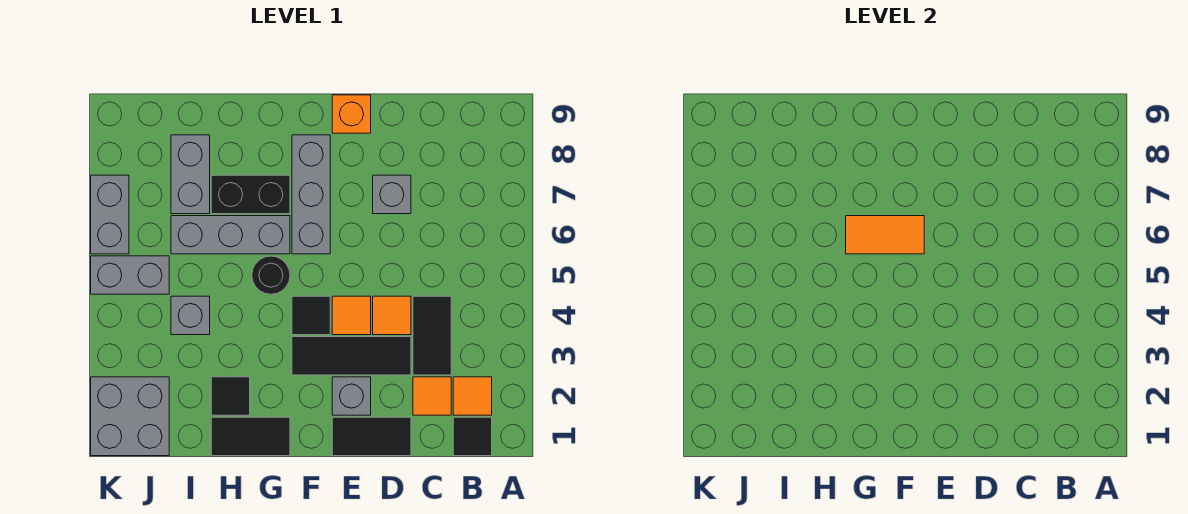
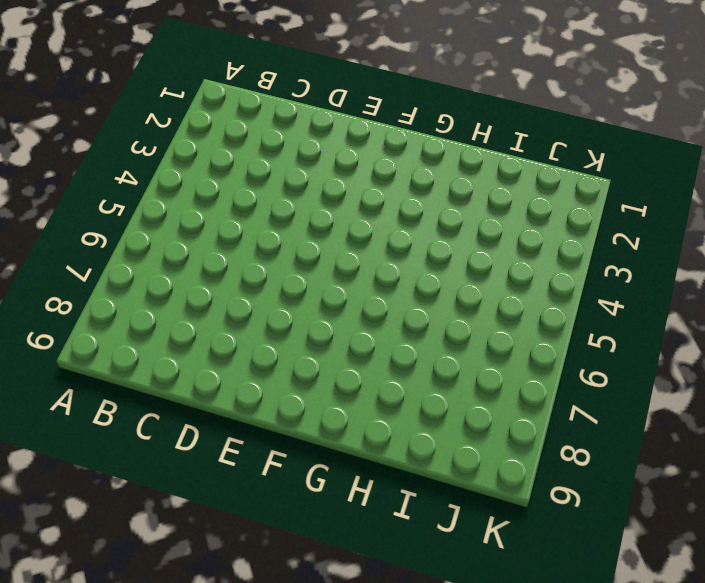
none -> black tile B1 level 1
none -> orange tile B2 level 1
none -> orange tile C2 level 1

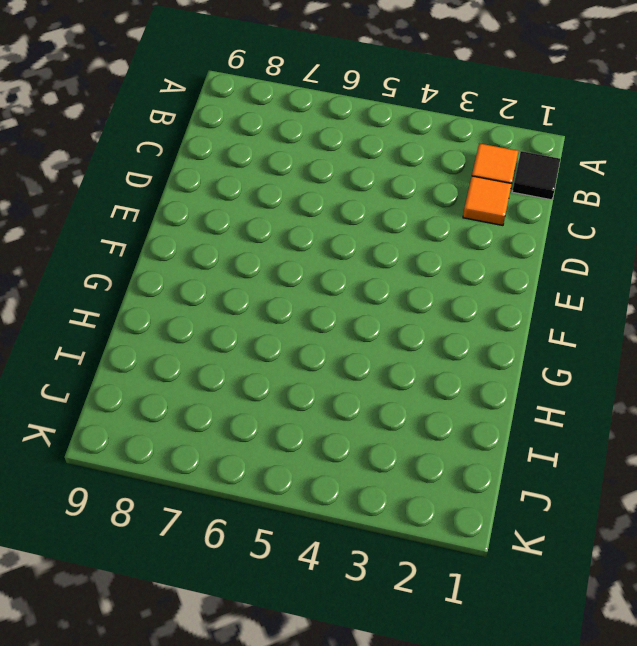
none -> black tile C3:C4 level 1
none -> black tile D1:E1 level 1
none -> black tile D3:F3 level 1

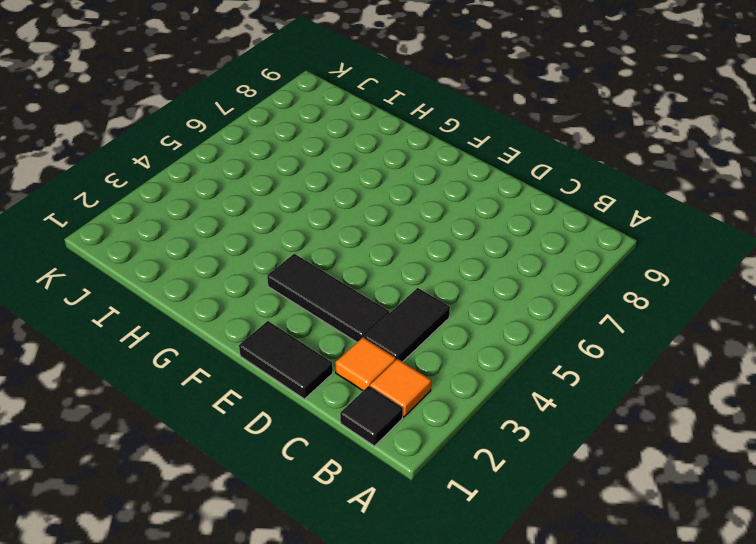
none -> orange tile D4 level 1
none -> grey brick D7 level 1
none -> grey brick E2 level 1

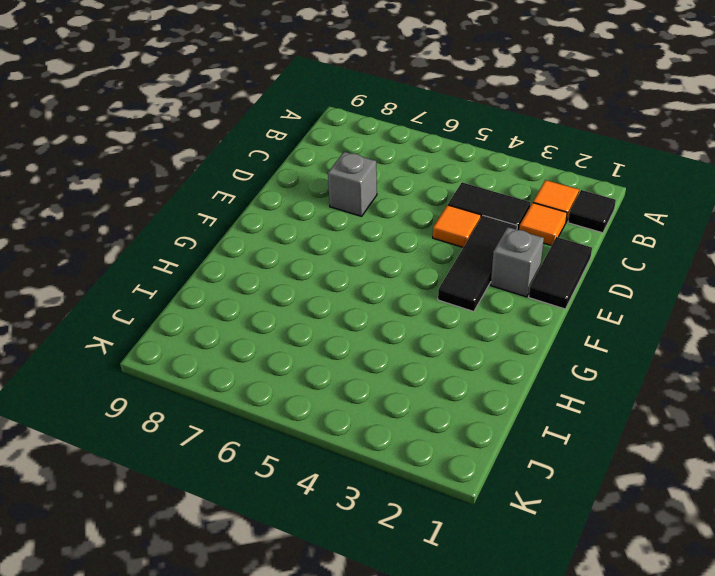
none -> orange tile E4 level 1
none -> orange brick E9 level 1
none -> black tile F4 level 1

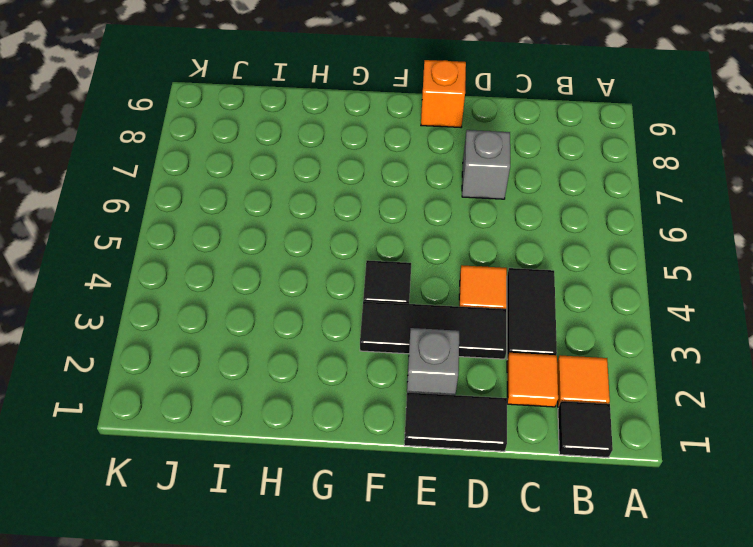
none -> orange tile E4 level 1
none -> grey brick F6:F8 level 1
none -> black tile G1:H1 level 1

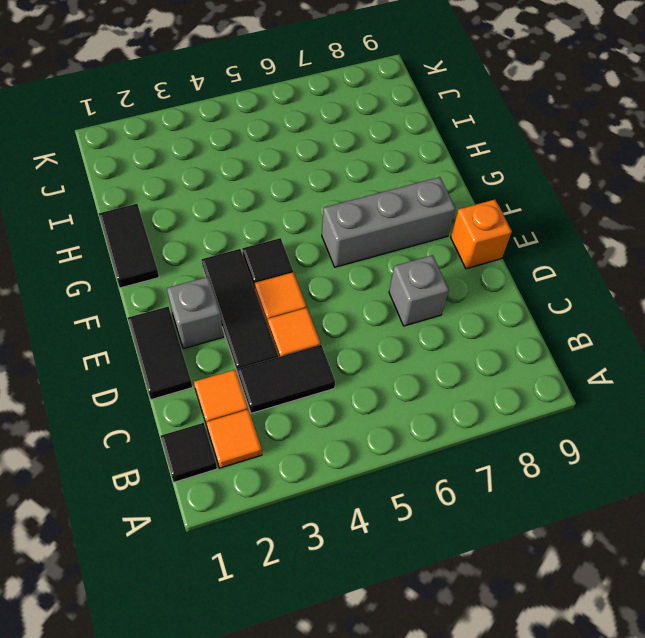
none -> black round brick G5 level 1
none -> grey brick G6:I6 level 1
none -> black brick G7:H7 level 1

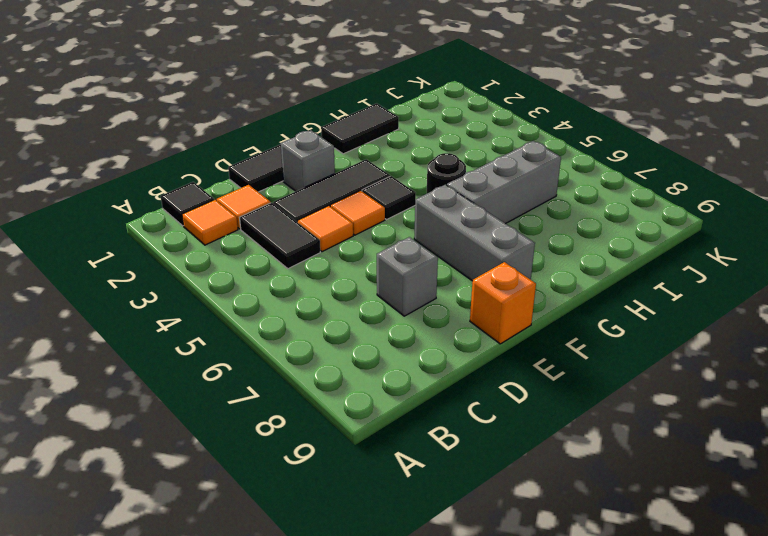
none -> black brick G7:H7 level 1
none -> black tile H2 level 1
none -> grey brick I4 level 1

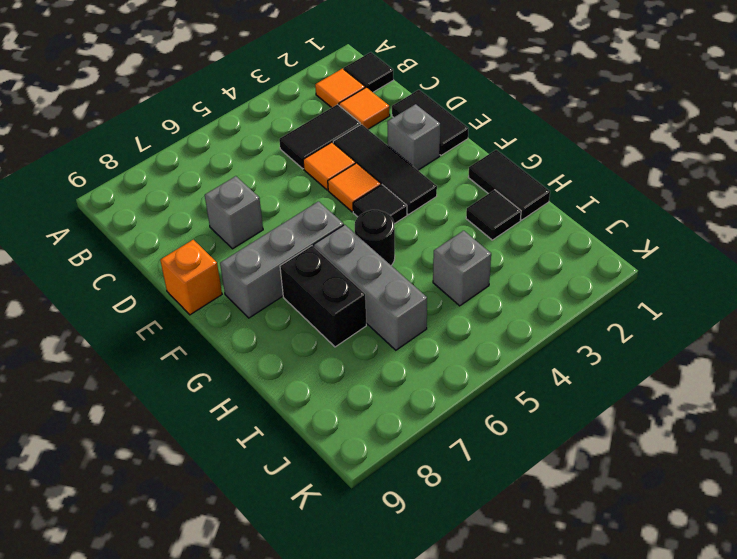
none -> grey brick I7:I8 level 1
none -> grey brick J1:K2 level 1
none -> grey brick J5:K5 level 1

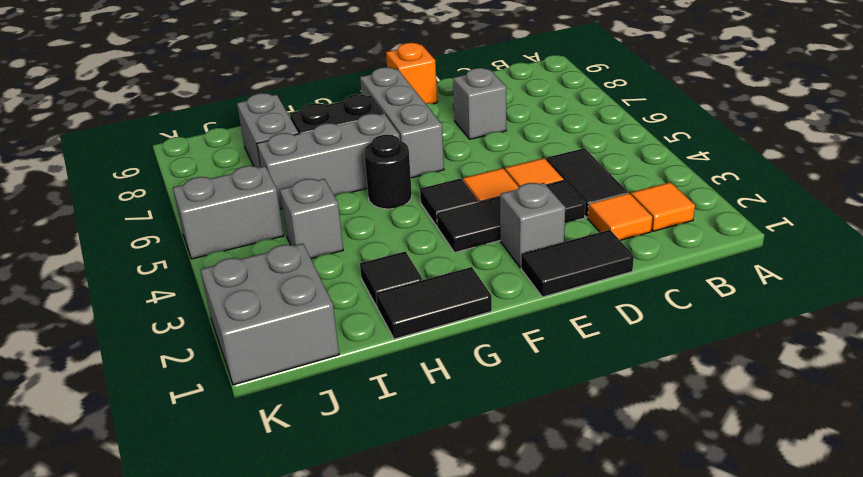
none -> black tile B1 level 1
none -> grey brick K6:K7 level 1
none -> orange tile F6:G6 level 2

